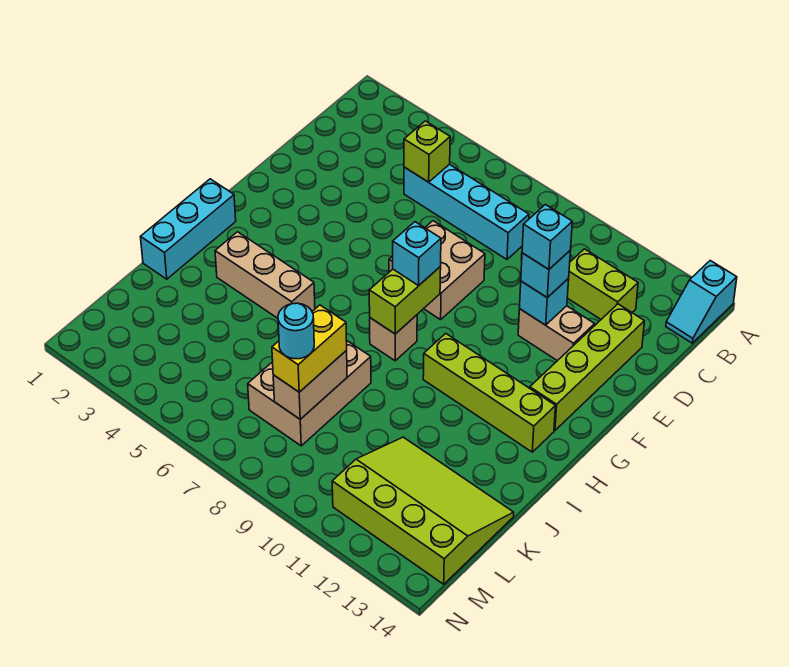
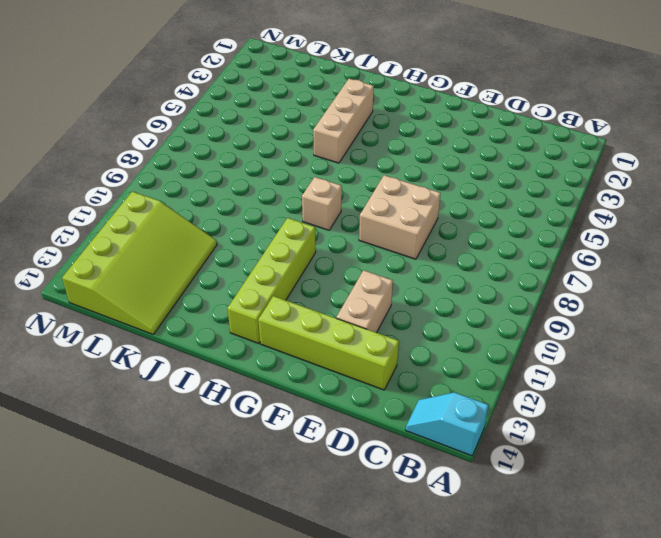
none -> cyan brick C5:C8 level 1
none -> lime brick C11:C12 level 1
none -> cyan brick H1:J1 level 1

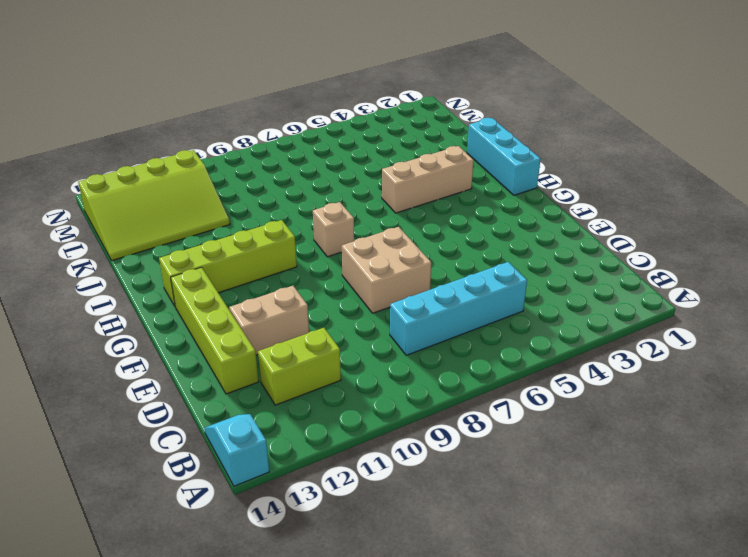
none -> tan brick J7:L8 level 1
none -> lime brick C5 level 2
none -> cyan brick E11 level 2

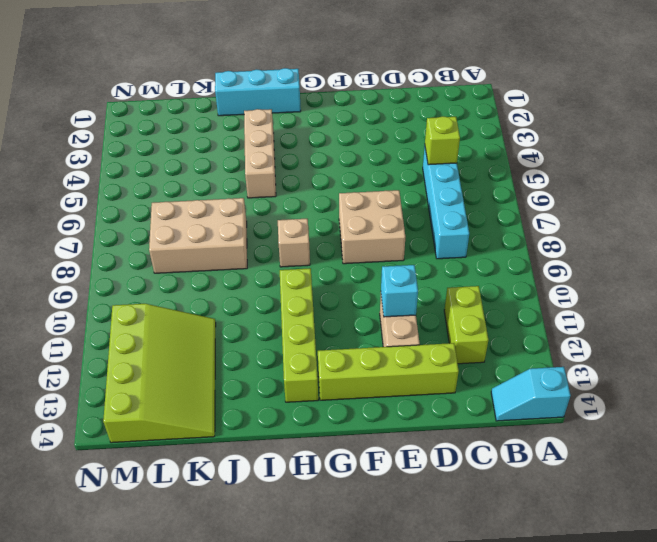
none -> lime brick G8:H8 level 2
none -> tan brick K8:L8 level 2
none -> cyan brick E11 level 3

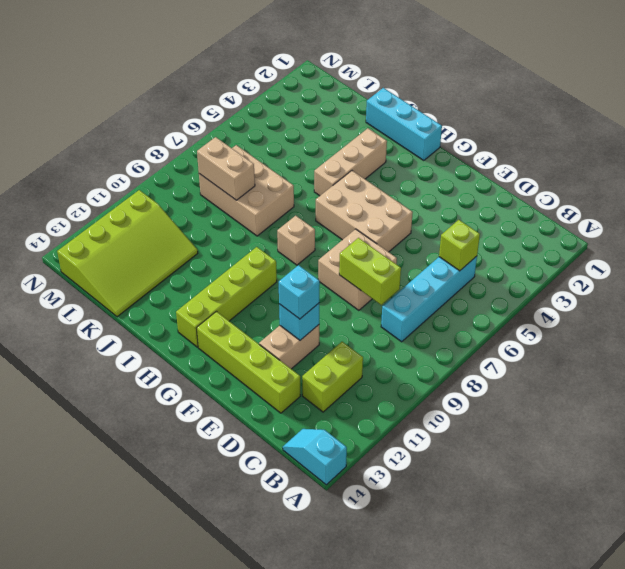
lime brick D8:E8 level 2 -> lime brick G8:H8 level 2
tan brick F5:H6 level 1 -> none
none -> cyan brick G8 level 3
none -> yellow brick K8:L8 level 3
none -> cyan brick E11 level 4

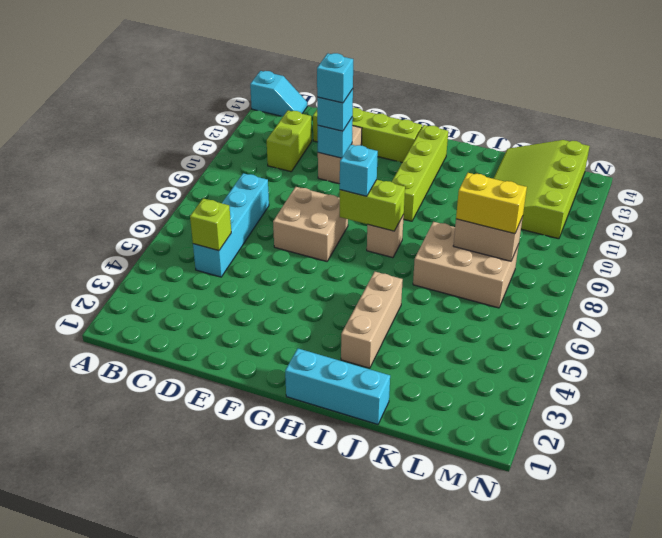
none -> cyan round brick L8 level 4

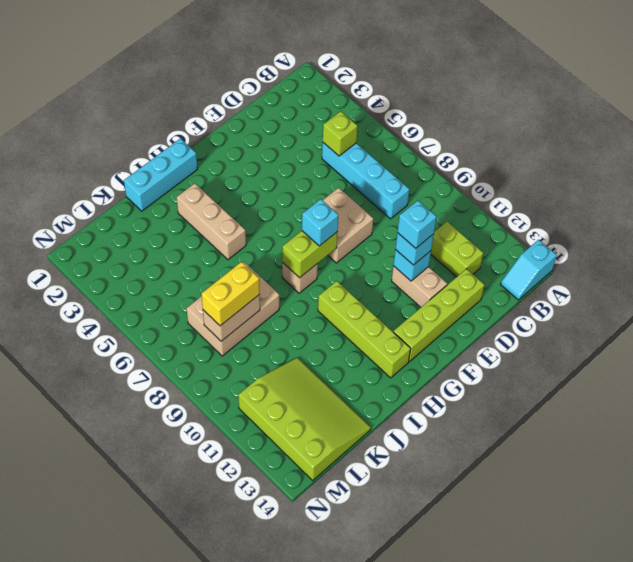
none -> cyan round brick L8 level 4

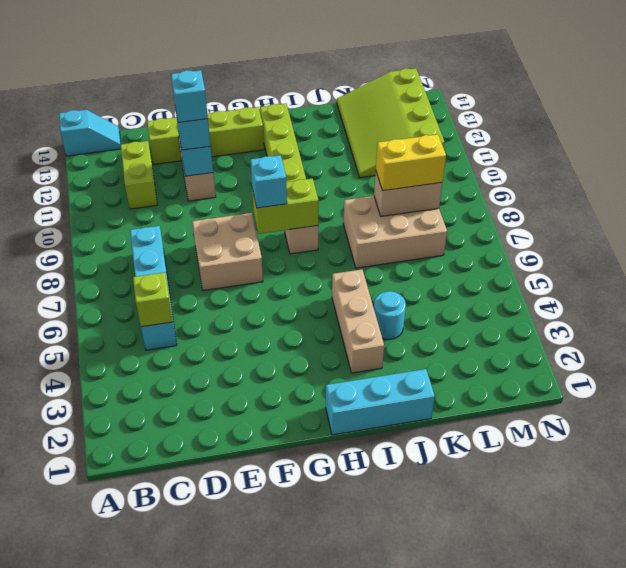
cyan round brick J4 level 1 -> cyan round brick L8 level 4

